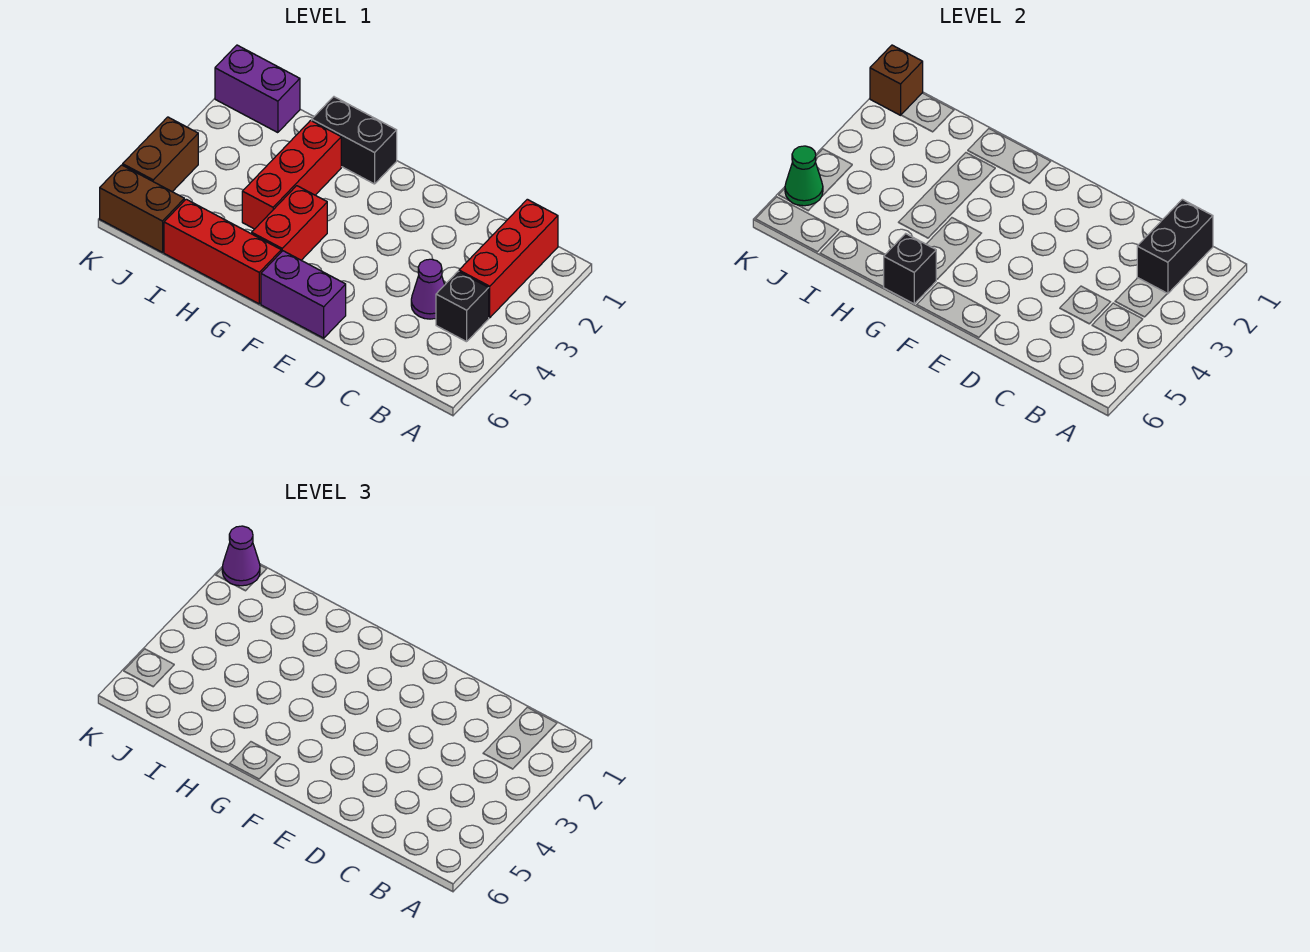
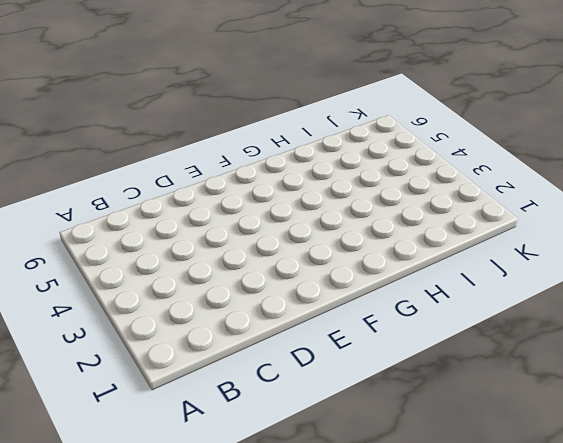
none -> red brick B1:B3 level 1
none -> black brick B4 level 1
none -> purple cone C4 level 1

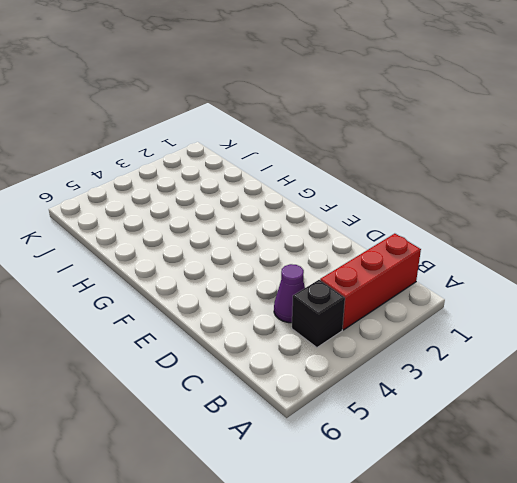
none -> purple brick E6:F6 level 1
none -> black brick G1:H1 level 1
none -> red brick G4:G5 level 1

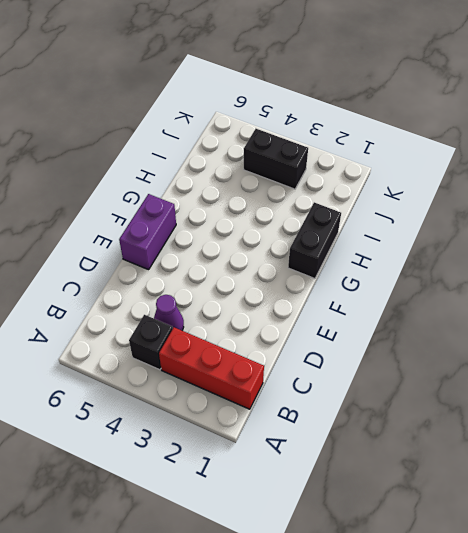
black brick J3:J4 level 1 -> black brick B1:B2 level 2
none -> red brick G4:G5 level 1
none -> red brick G6:I6 level 1
none -> red brick H2:H4 level 1

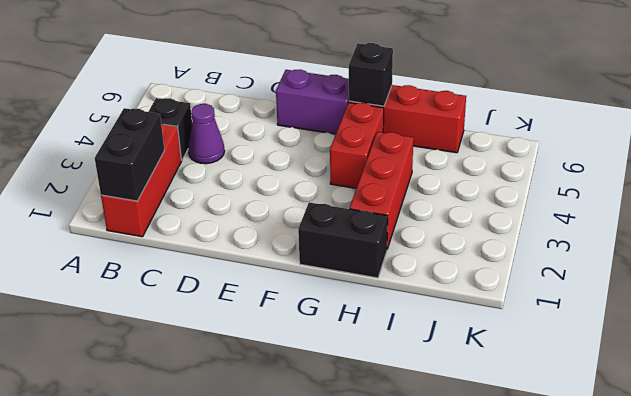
none -> purple brick J1:K1 level 1
none -> brown brick J6:K6 level 1
none -> brown brick K4:K5 level 1

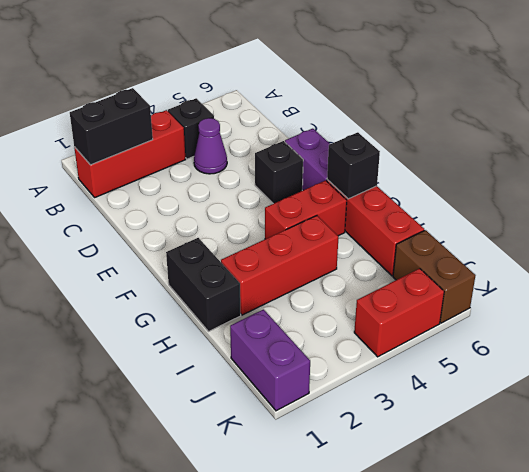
black brick E5 level 1 -> none
red brick K4:K5 level 1 -> brown brick K4:K5 level 1
none -> brown brick K1 level 2
none -> green cone K5 level 2
none -> purple cone K1 level 3

